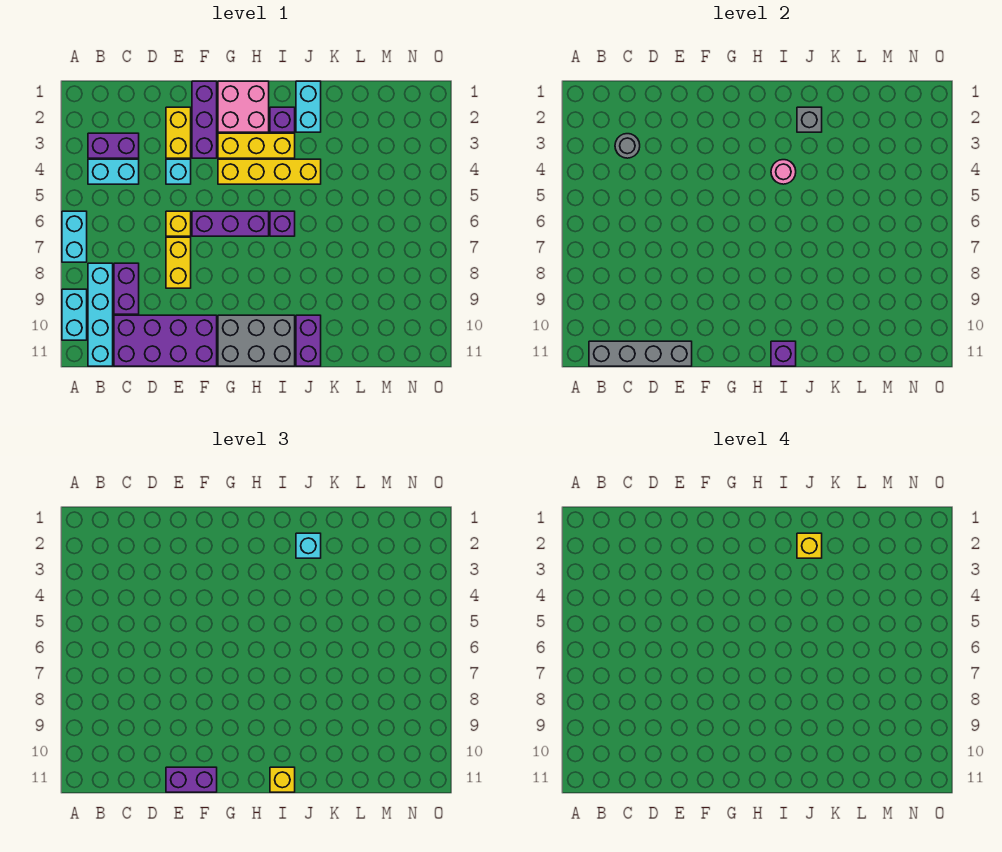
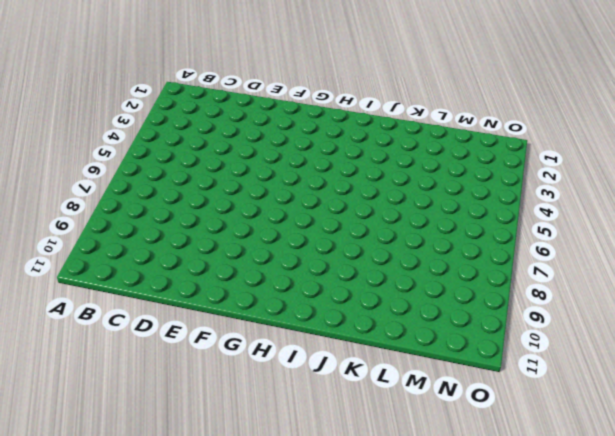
none -> cyan brick A6:A7 level 1
none -> cyan brick A9:A10 level 1
none -> purple brick B3:C3 level 1
none -> cyan brick B4:C4 level 1

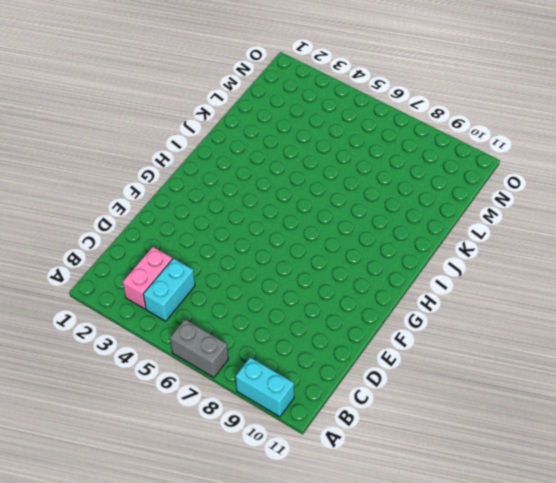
grey brick A6:A7 level 1 -> cyan brick A6:A7 level 1
pink brick B3:C3 level 1 -> purple brick B3:C3 level 1
none -> cyan brick B8:B11 level 1
none -> purple brick C8:C9 level 1
none -> purple brick C10:F11 level 1
none -> yellow brick E2:E3 level 1

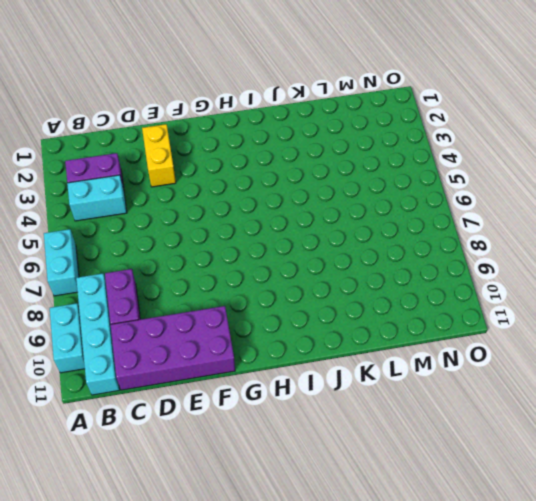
none -> cyan brick E4 level 1
none -> yellow brick E6 level 1
none -> yellow brick E7:E8 level 1
none -> purple brick F1:F3 level 1

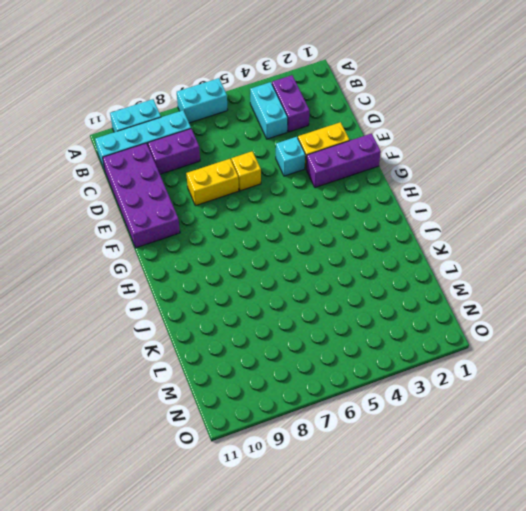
none -> purple brick F6:H6 level 1
none -> pink brick G1:H2 level 1
none -> yellow brick G3:I3 level 1
none -> yellow brick G4:J4 level 1

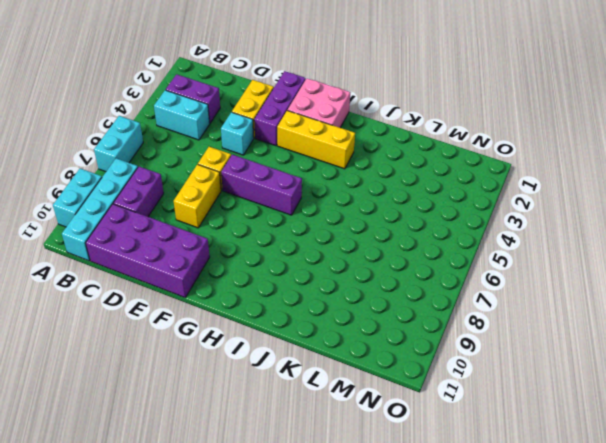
none -> yellow brick G4:J4 level 1
none -> grey brick G10:I11 level 1
none -> purple brick I2 level 1
none -> purple brick I6 level 1

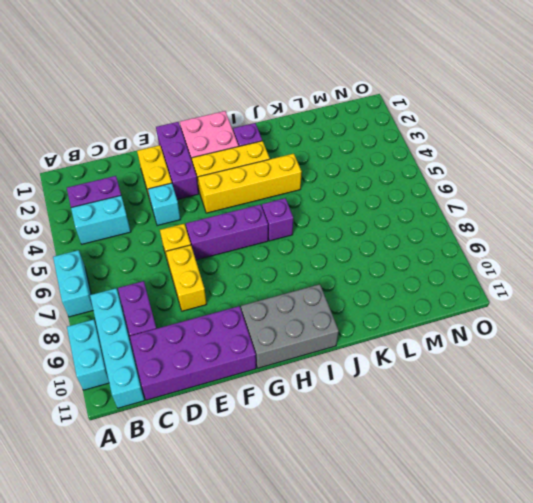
none -> cyan brick J1:J2 level 1
none -> purple brick J10:J11 level 1
none -> grey brick B11:E11 level 2
none -> grey round brick C3 level 2

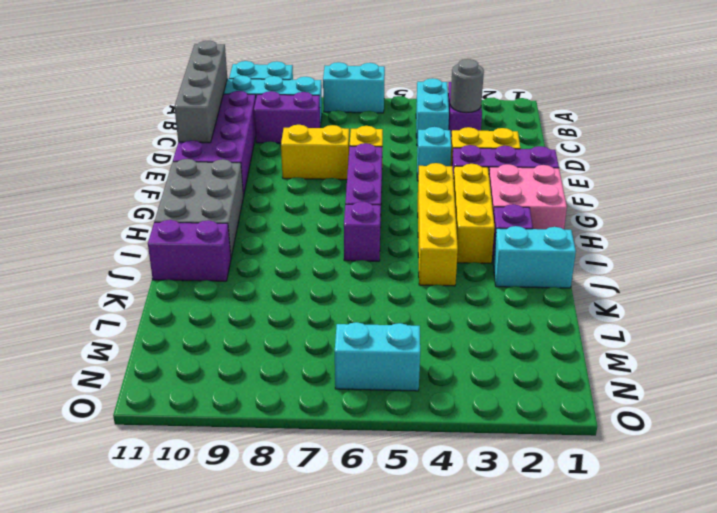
cyan brick N5:N6 level 1 -> none
none -> pink round brick I4 level 2
none -> purple brick I11 level 2
none -> grey brick J2 level 2
none -> purple brick E11:F11 level 3

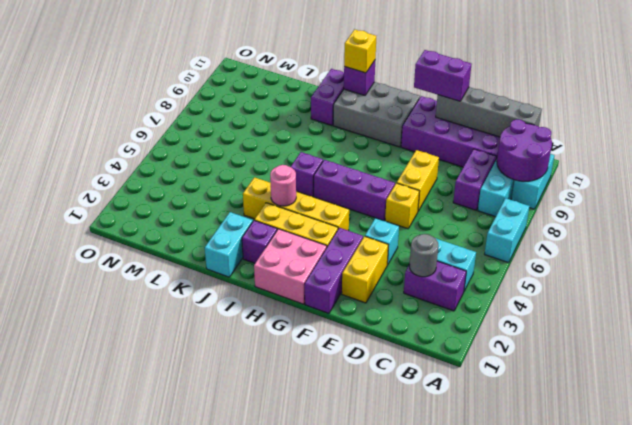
purple round brick A9:B10 level 2 -> none
none -> grey brick J2 level 2
none -> cyan brick J2 level 3
none -> yellow brick J2 level 4

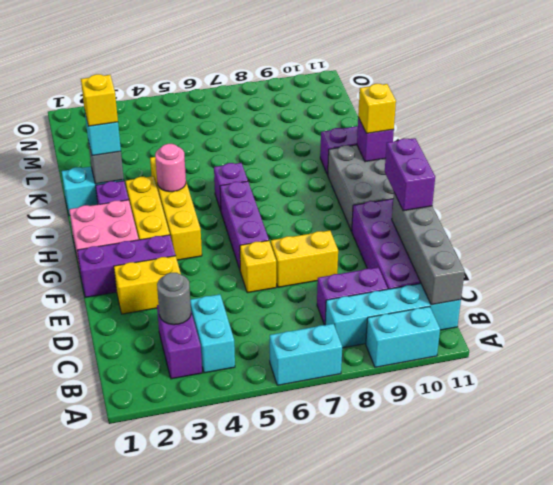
none -> cyan brick E4 level 1

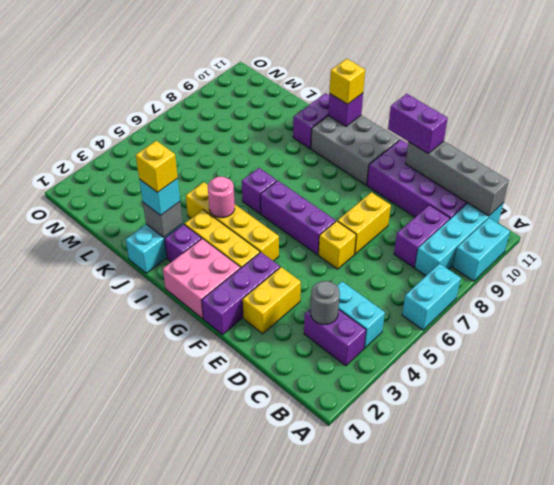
none -> cyan brick E4 level 1

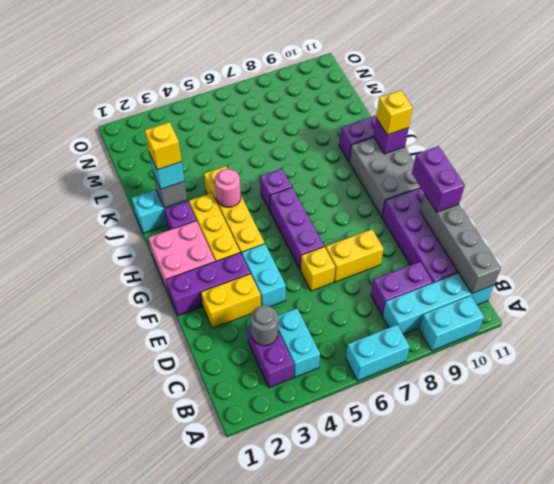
cyan brick E4:F4 level 1 -> cyan brick E4 level 1

